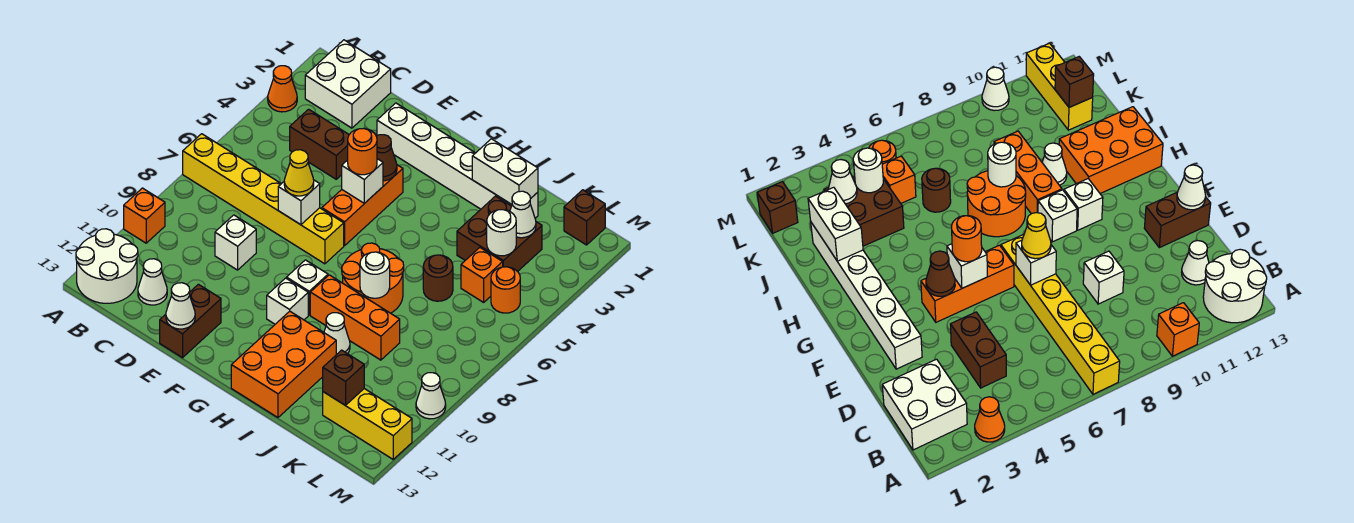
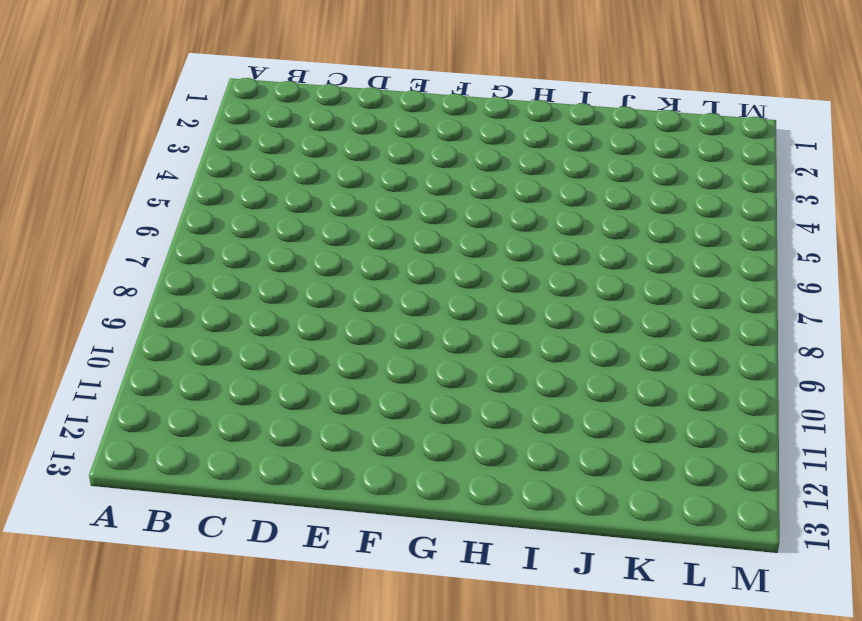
none -> orange cone A3 level 1
none -> yellow brick A7:F7 level 1
none -> orange brick A10 level 1
none -> white round brick A12:B13 level 1

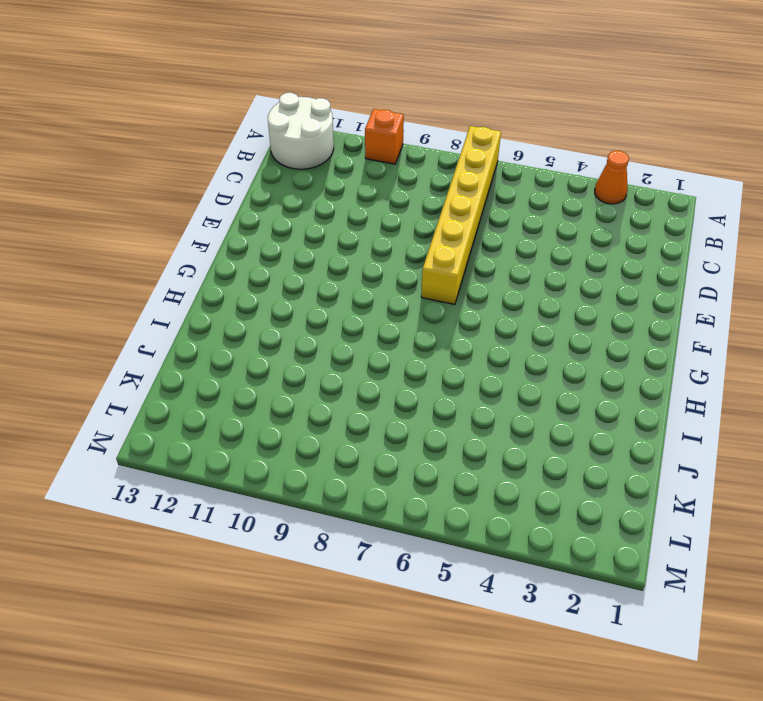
none -> white brick B1:C2 level 1
none -> brown brick C4:D4 level 1
none -> white cone C12 level 1
none -> white brick D9 level 1

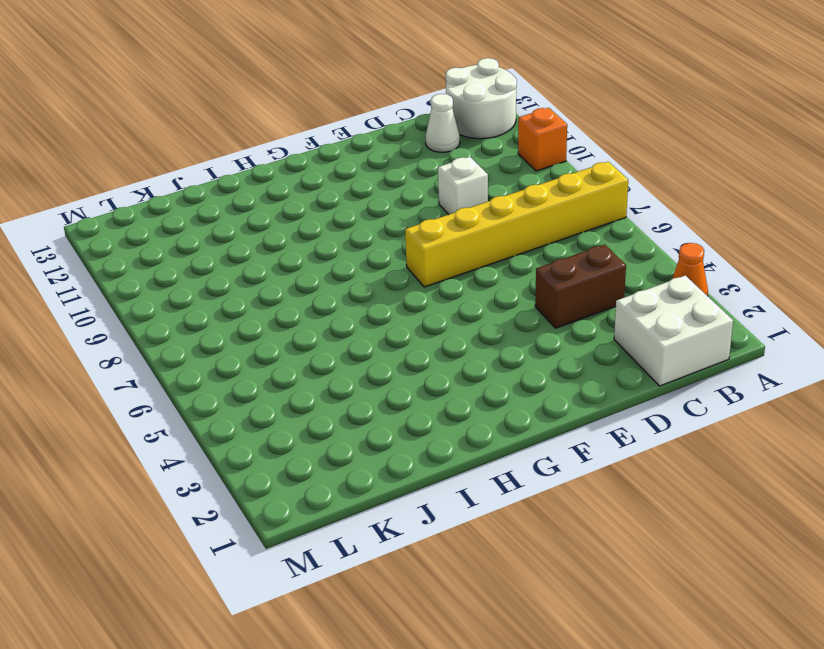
none -> white brick E2:J2 level 1
none -> brown brick E12:E13 level 1
none -> orange brick F4:F6 level 1
none -> white brick G9 level 1

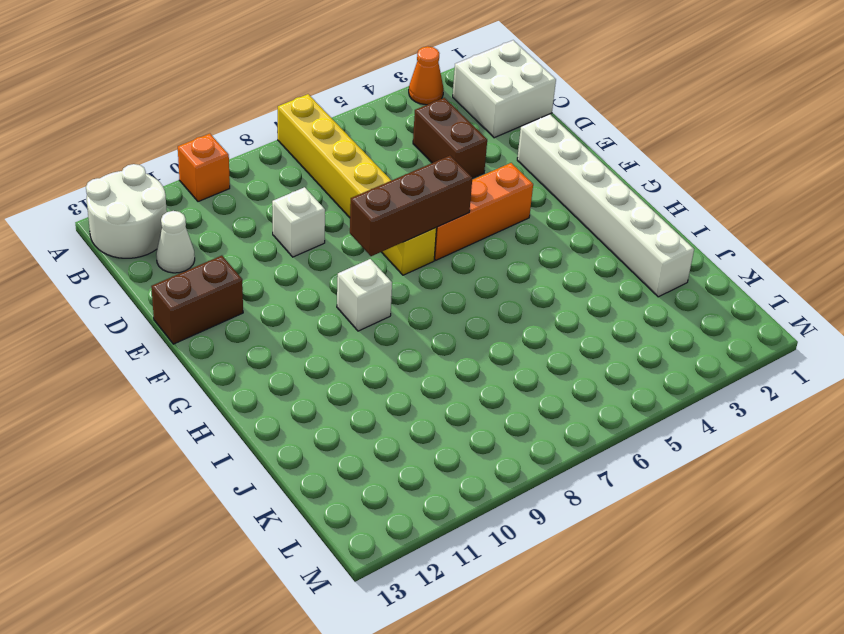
brown brick F6:F8 level 2 -> none
none -> white brick G10 level 1
none -> orange round brick H7:I8 level 1
none -> orange brick H9:J9 level 1
none -> orange brick H11:I13 level 1

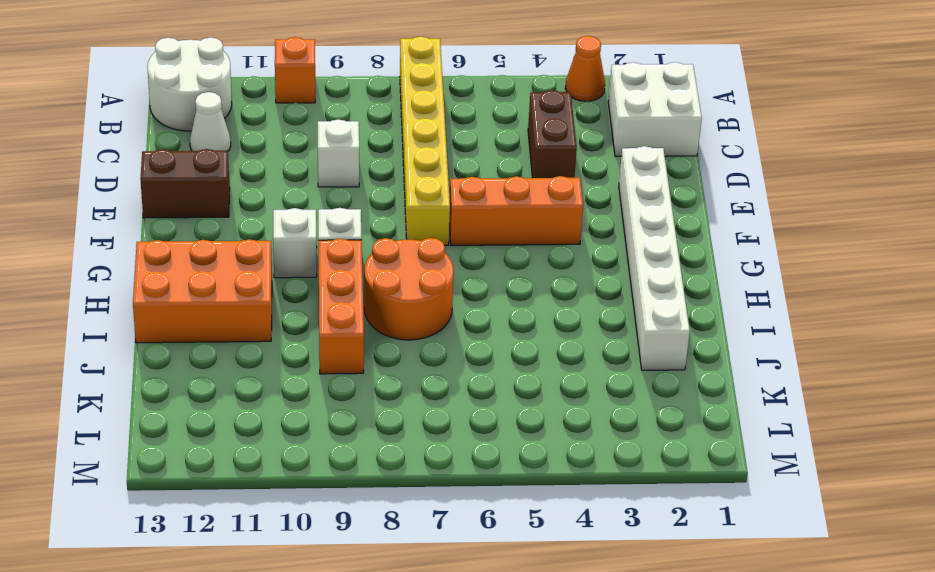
none -> white cone I10 level 1
none -> brown brick J3:K4 level 1
none -> brown round brick J6 level 1
none -> orange brick K5 level 1

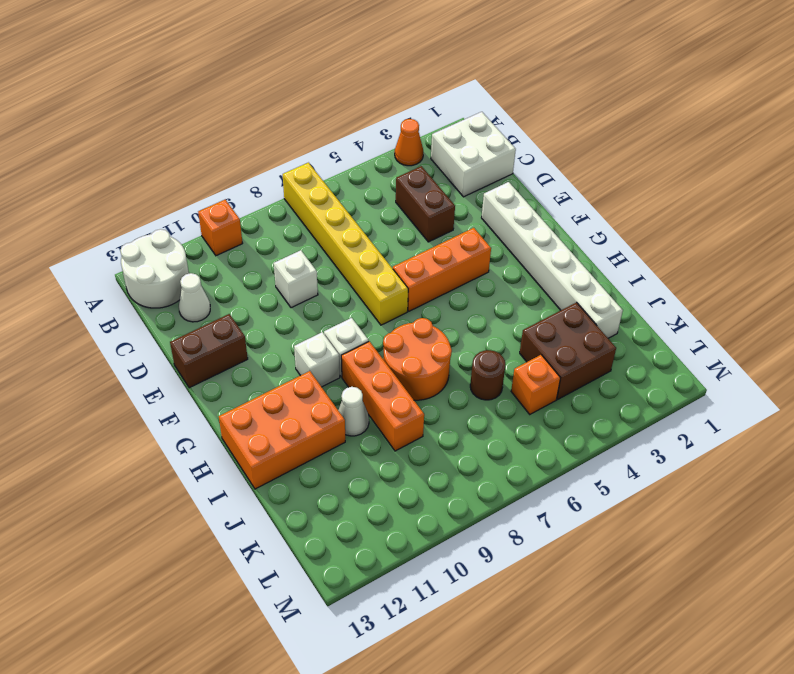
none -> yellow brick K12:M12 level 1
none -> brown brick L1 level 1
none -> orange round brick L5 level 1
none -> white cone M10 level 1

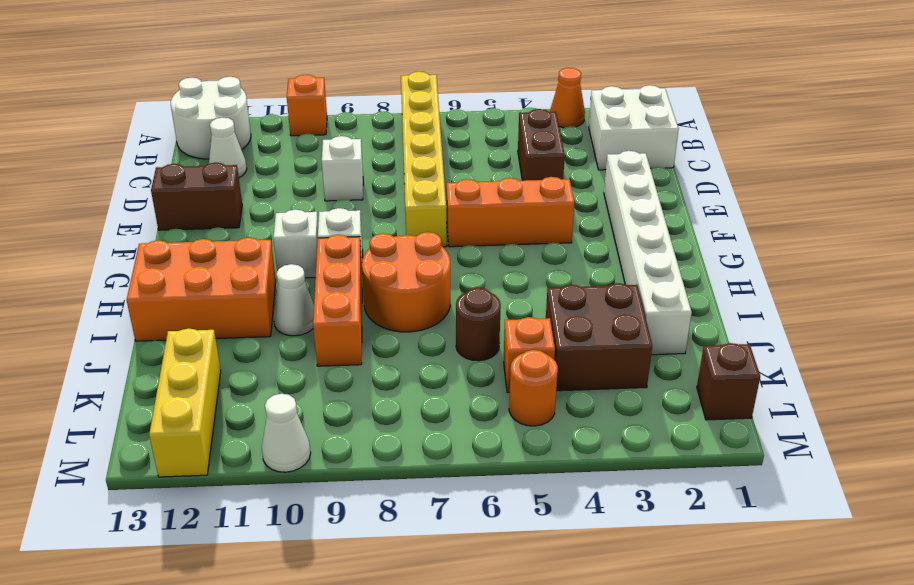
none -> white brick E7 level 2
none -> white cone E13 level 2
none -> brown cone F4 level 2
none -> white brick F5 level 2

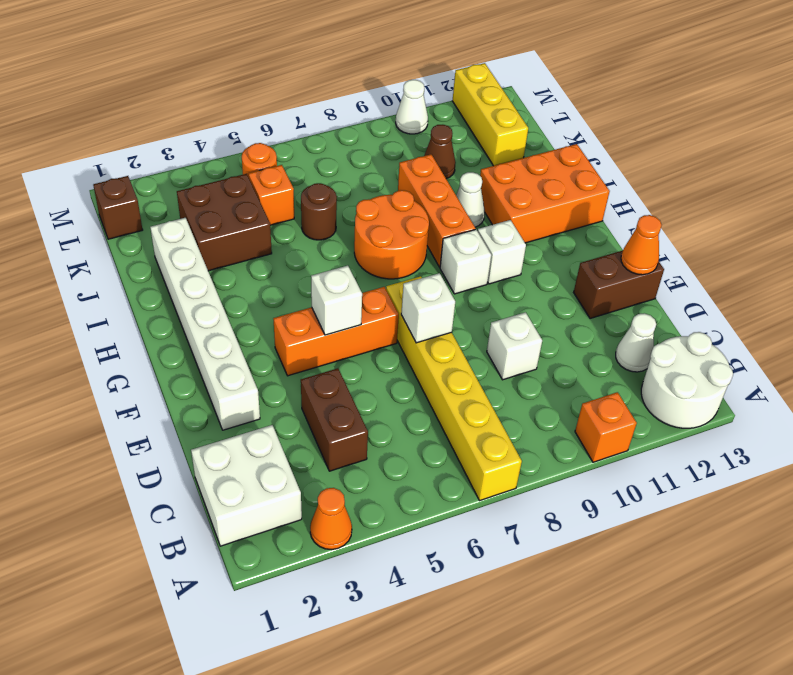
orange cone E13 level 2 -> white cone E13 level 2
brown cone K10 level 1 -> brown cone F4 level 2
none -> white brick I2:J2 level 2
none -> white round brick I8 level 2
none -> white cone K3 level 2
none -> white round brick K4 level 2

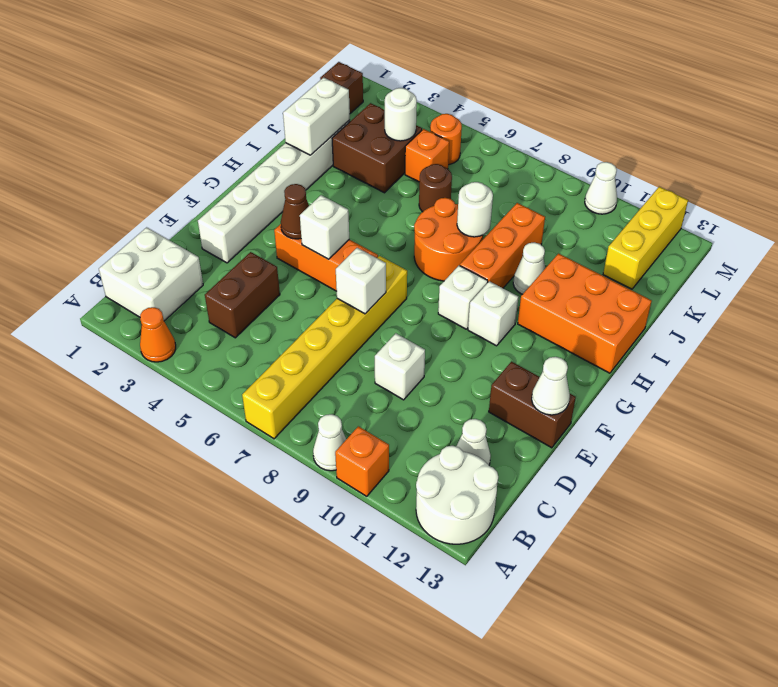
white cone A9 level 1 -> white cone K3 level 2
none -> brown brick K12 level 2
none -> yellow cone E7 level 3
none -> orange round brick F5 level 3

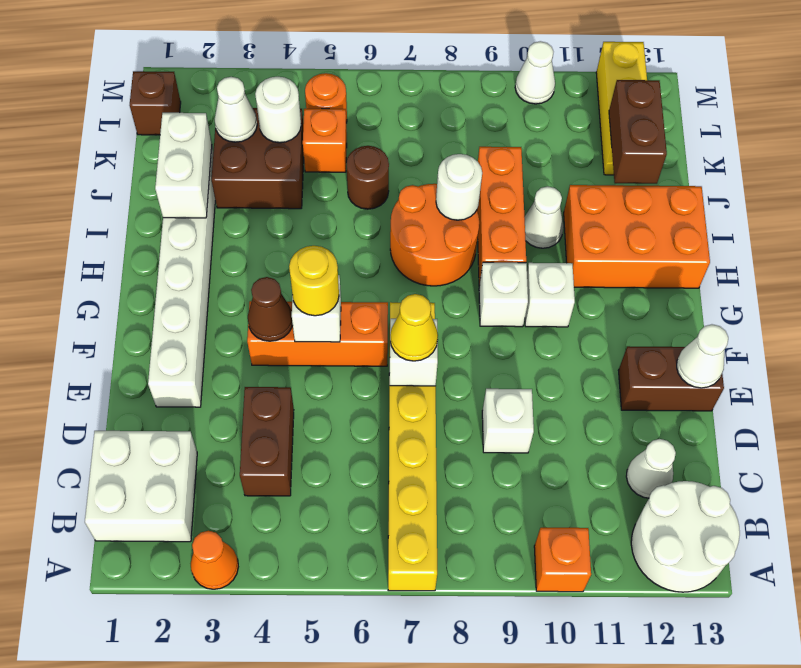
yellow round brick F5 level 3 -> orange round brick F5 level 3
brown brick J12:K12 level 2 -> brown brick K12 level 2

